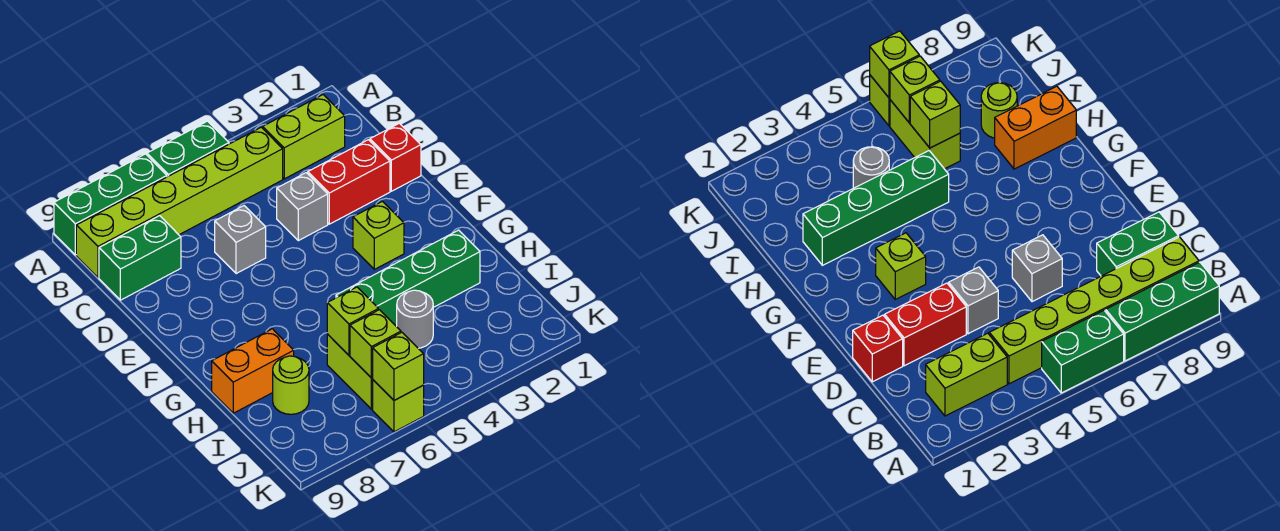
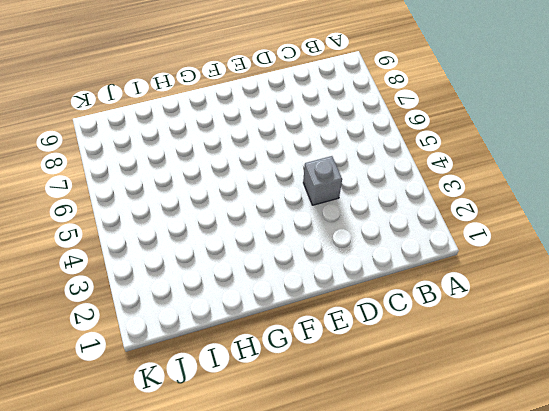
none -> green brick A5:A6 level 1
none -> green brick A7:A9 level 1
none -> lime brick B2:B3 level 1

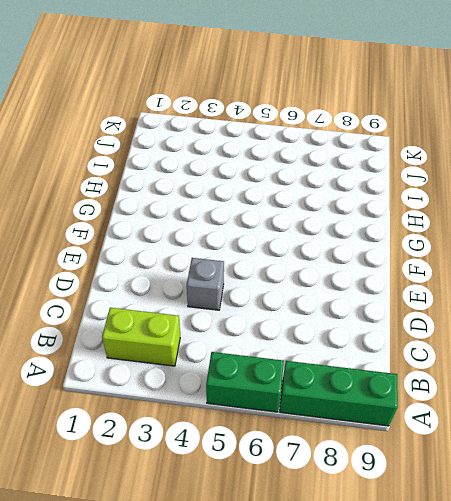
none -> lime brick B4:B9 level 1
none -> green brick C8:C9 level 1
none -> red brick D1 level 1

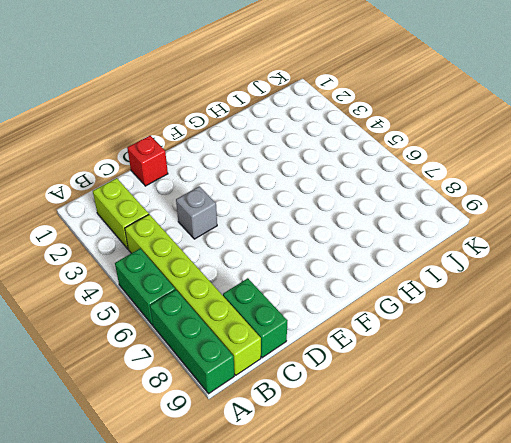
none -> red brick D2:D3 level 1
none -> grey brick D6 level 1
none -> lime brick F3 level 1

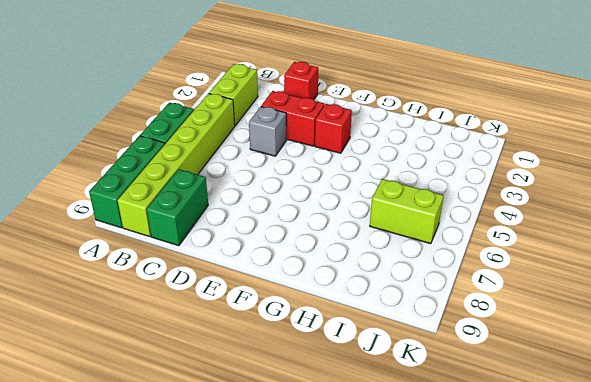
red brick D3:E3 level 1 -> red brick D2:D3 level 1
red brick F3 level 1 -> lime brick F3 level 1
none -> grey brick D6 level 1
none -> green brick H2:H5 level 1
none -> orange brick H8:H9 level 1

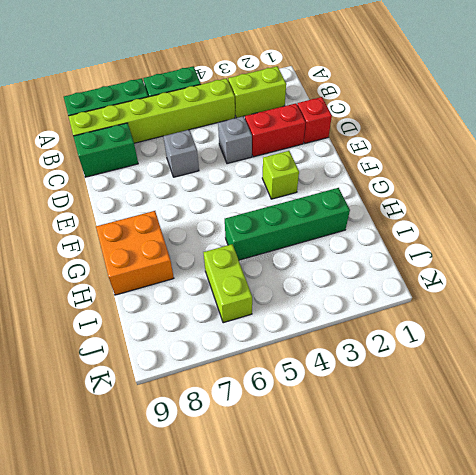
orange brick G8:H9 level 1 -> orange brick H8:H9 level 1
none -> grey round brick I4 level 1
none -> lime round brick I8 level 1
none -> lime brick K6 level 1

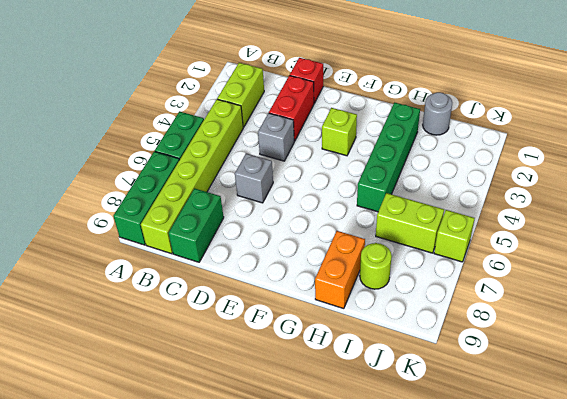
grey round brick I1 level 1 -> grey round brick I4 level 1
none -> lime brick I6 level 2
none -> lime brick J6 level 2
none -> lime brick K6 level 2

